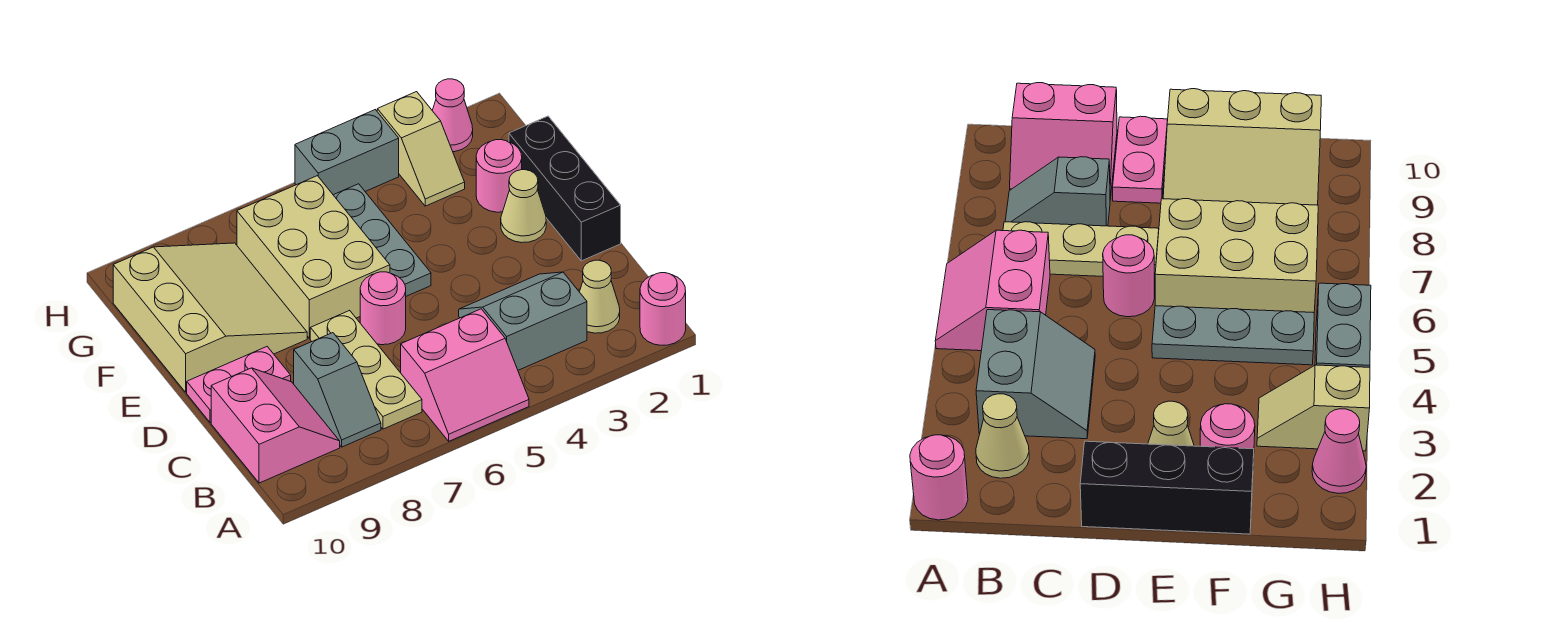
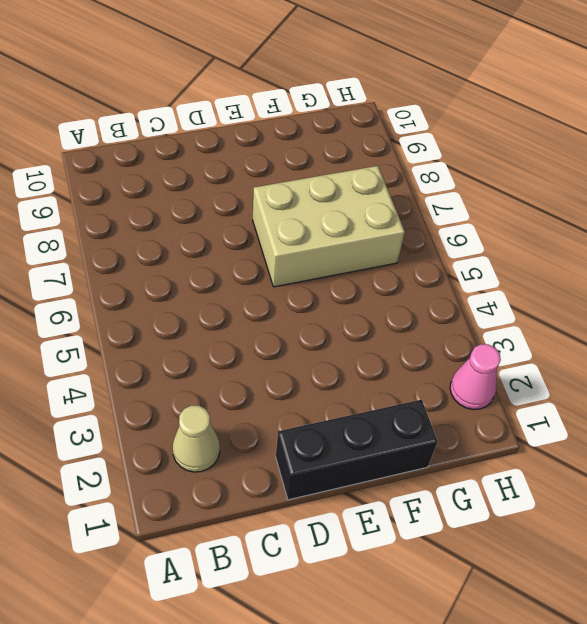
none -> pink round brick A1 level 1
none -> pink slope A5:B6 level 1 top B
none -> grey slope B3:C4 level 1 top B

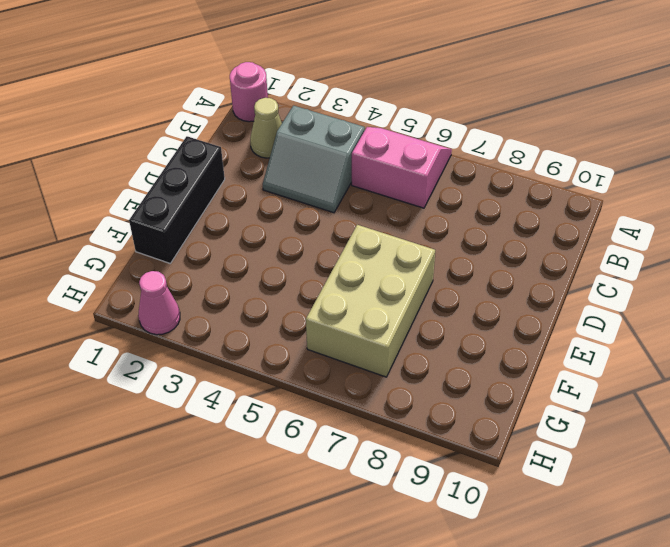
none -> tan plate B7:D7 level 1
none -> grey slope B8:C8 level 1 top C
none -> pink slope B9:C10 level 1 top 10

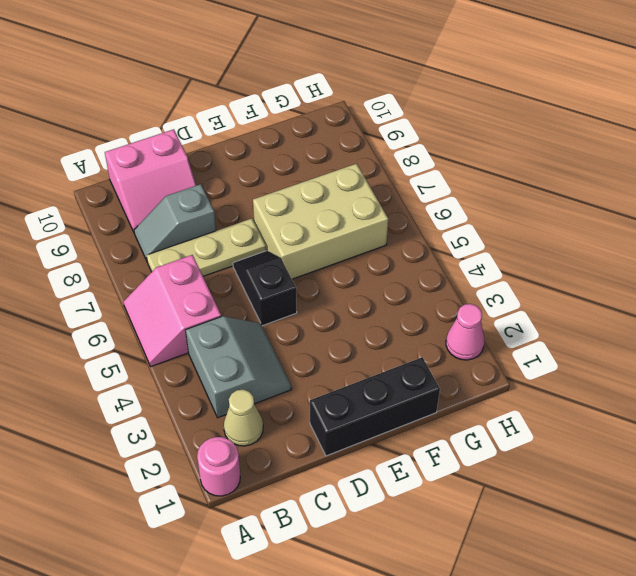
black slope D5:D6 level 1 top 5 -> pink round brick D6 level 1
none -> pink plate D9:D10 level 1
none -> tan cone E2 level 1
none -> grey plate E5:G5 level 1

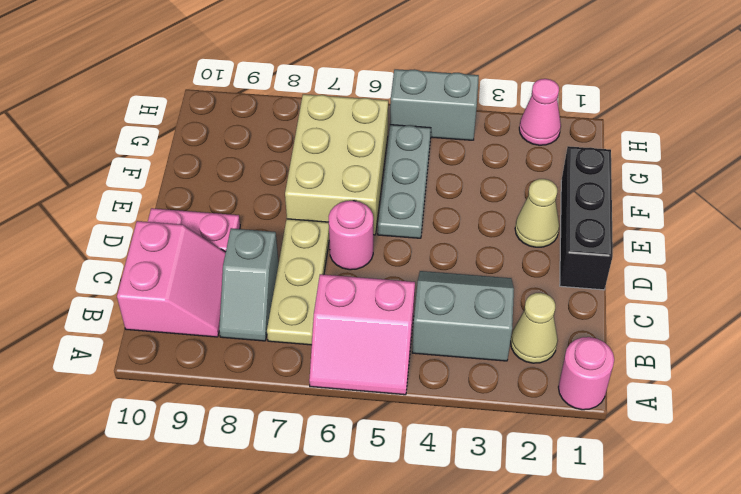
none -> tan slope E8:G10 level 1 top 10
none -> pink round brick F2 level 1
none -> tan slope G3:H3 level 1 top H

